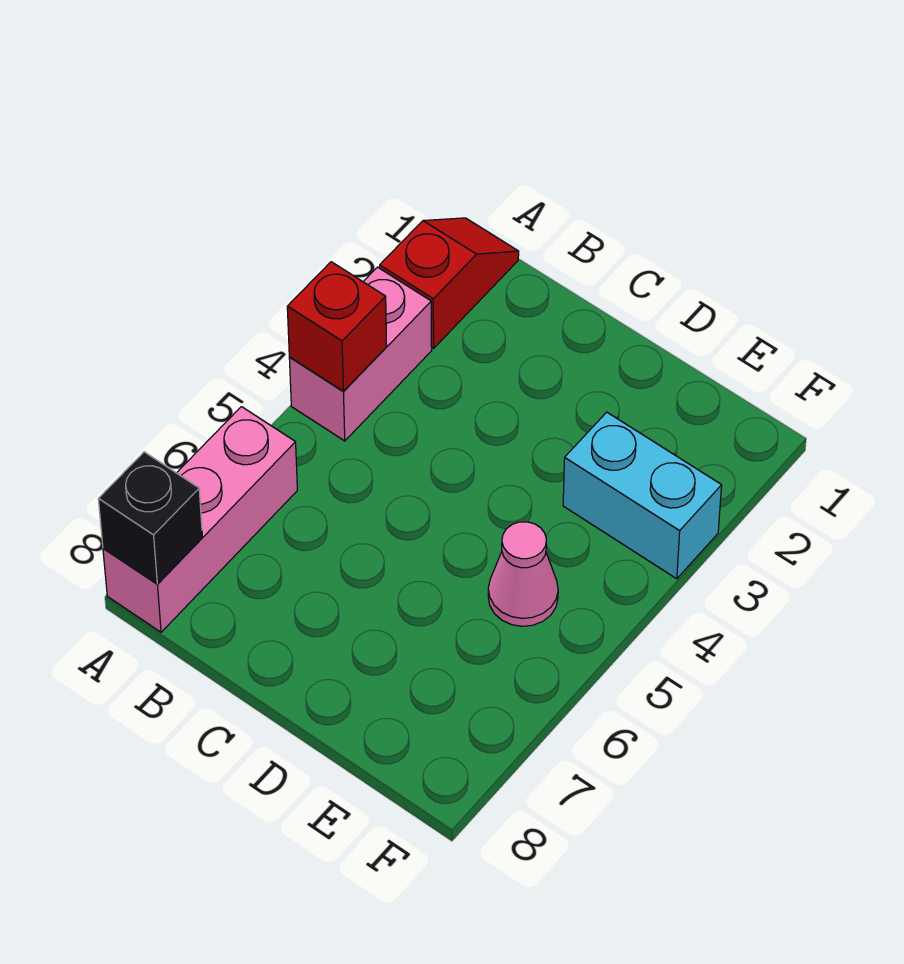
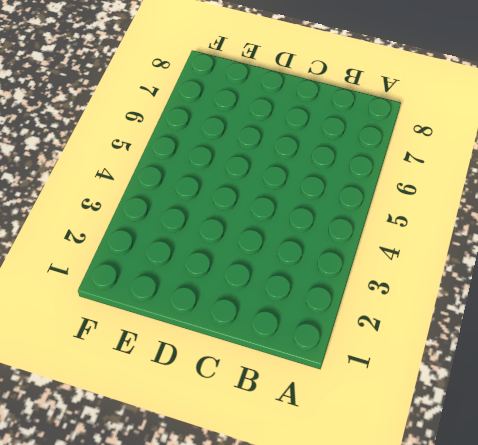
none -> red slope A1:A2 level 1 top 2
none -> pink brick A3:A4 level 1

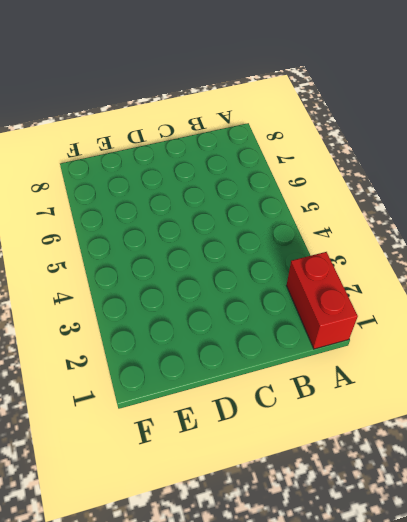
red brick A1:A2 level 1 -> red slope A1:A2 level 1 top 2
none -> pink brick A3:A4 level 1
none -> pink brick A6:A8 level 1

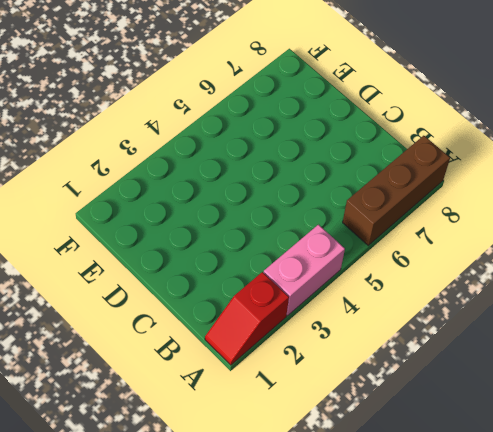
brown brick A6:A8 level 1 -> pink brick A6:A8 level 1
none -> cyan brick E3:F3 level 1
none -> pink cone E5 level 1

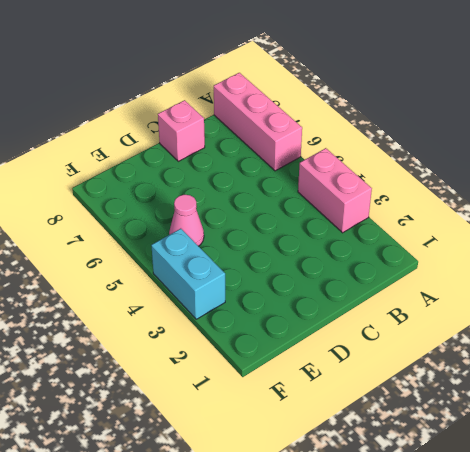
pink brick C8 level 1 -> none
cyan brick F3:F4 level 1 -> cyan brick E3:F3 level 1
none -> red slope A1:A2 level 1 top 2
none -> red brick A4 level 2

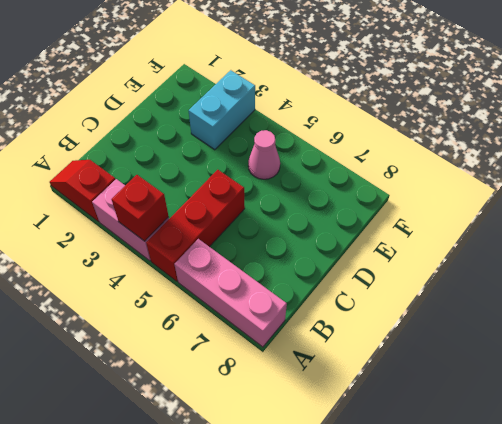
red brick A5:C5 level 1 -> none
none -> black brick A8 level 2

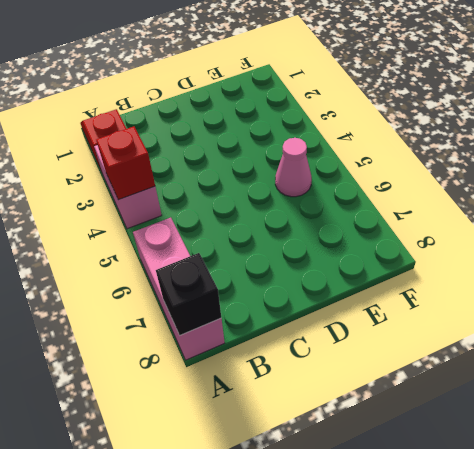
none -> cyan brick E3:F3 level 1

